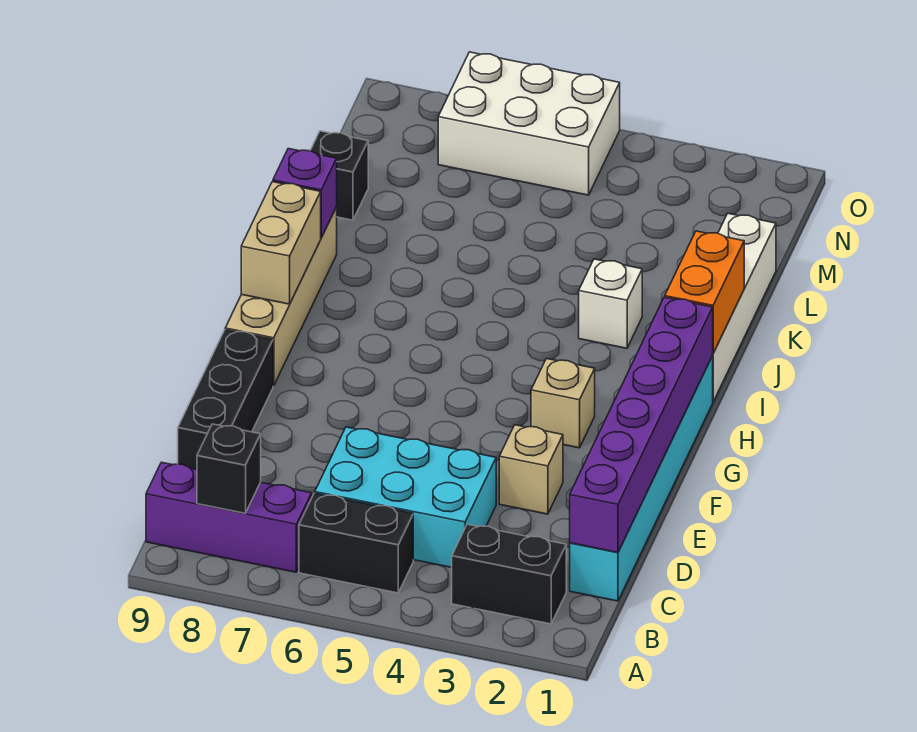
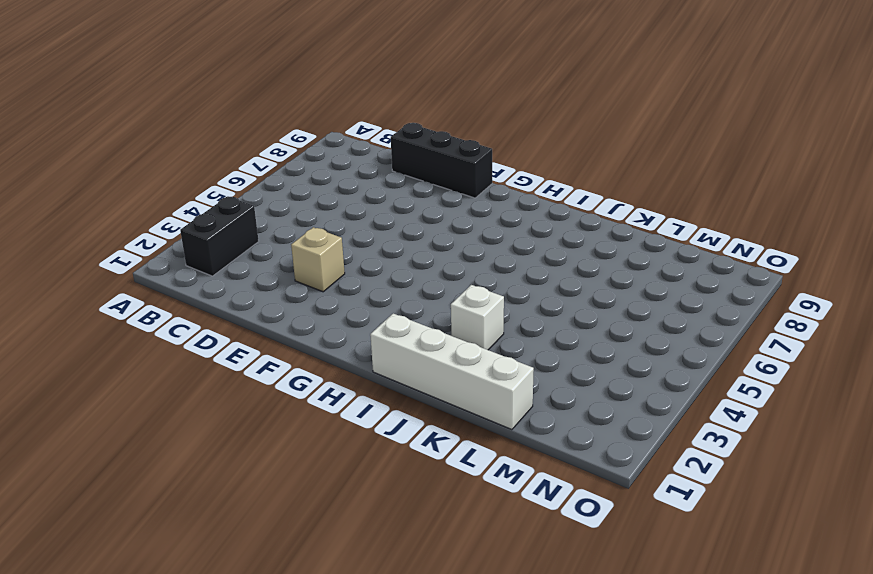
none -> black brick B5:B6 level 1
none -> purple brick B7:B9 level 1
none -> cyan brick C1:H1 level 1

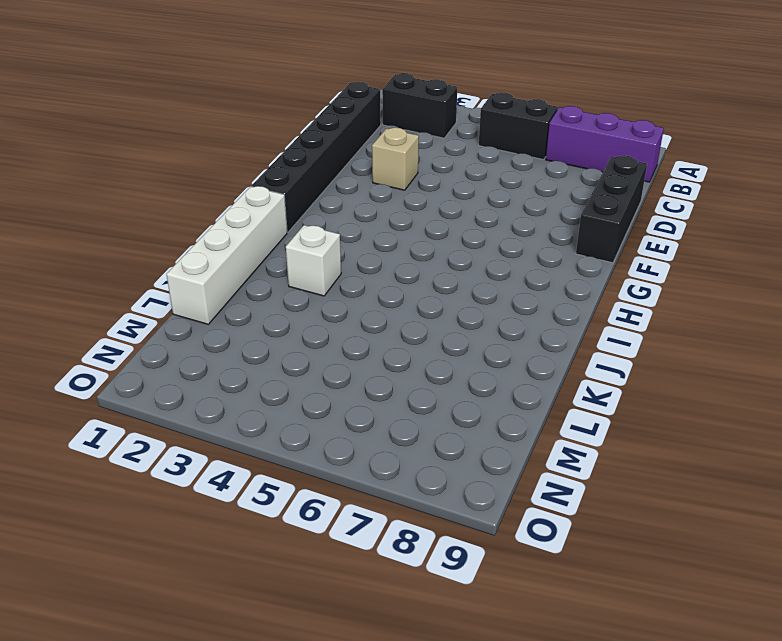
black brick C1:H1 level 1 -> cyan brick C1:H1 level 1
none -> cyan brick C4:D6 level 1
none -> tan brick G3 level 1
none -> tan brick G9:J9 level 1

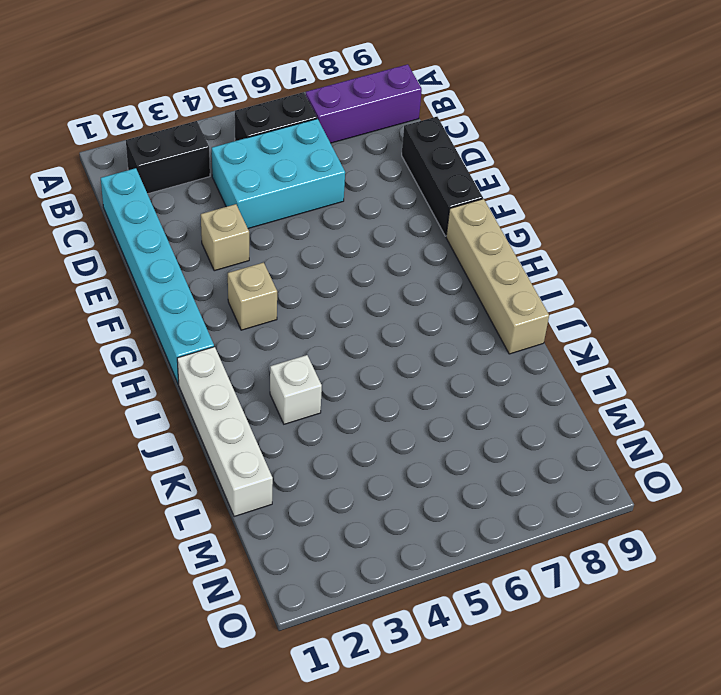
none -> black brick L9 level 1
none -> white brick N5:O7 level 1
none -> black brick B8 level 2

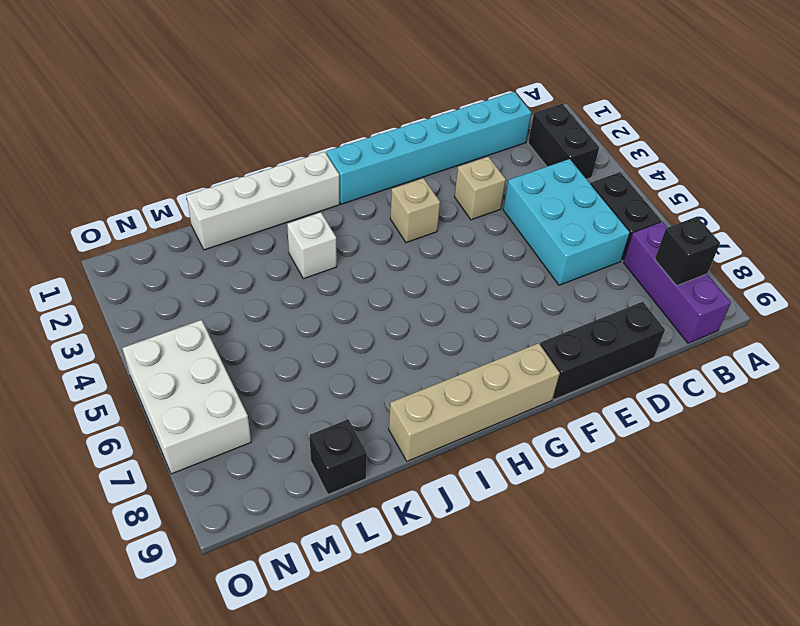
none -> purple brick C1:H1 level 2
none -> tan brick H9:I9 level 2
none -> orange brick I1:J1 level 2

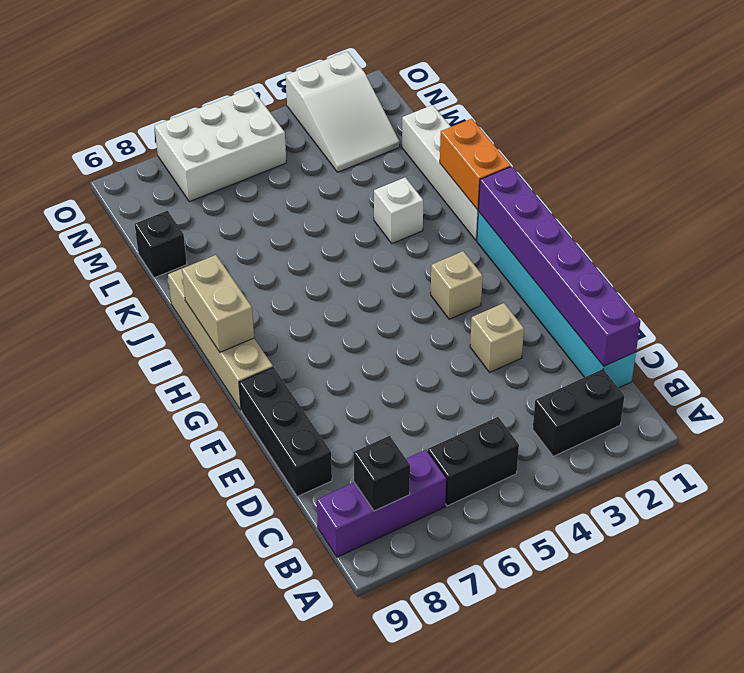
white slope M2:O3 level 1 top O -> none
none -> cyan brick C4:D6 level 1
none -> purple brick J9 level 2

